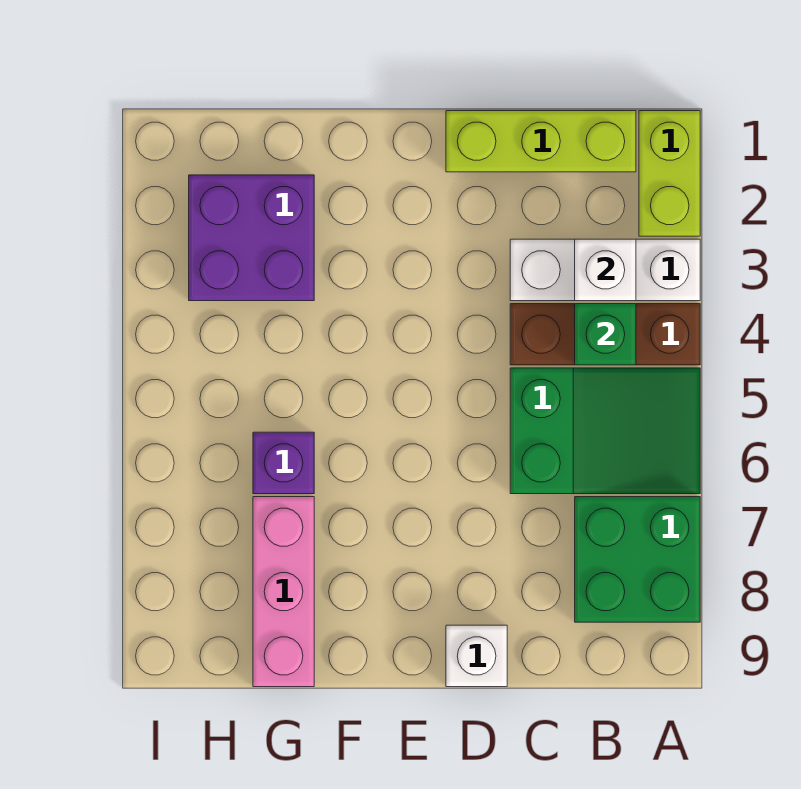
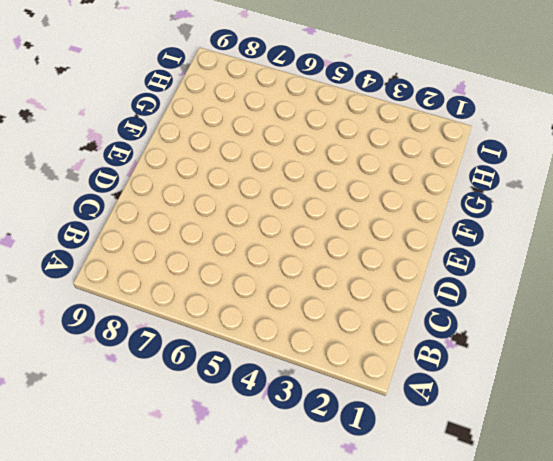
none -> lime brick A1:A2 level 1
none -> white brick A3:C3 level 1
none -> brown brick A4:C4 level 1

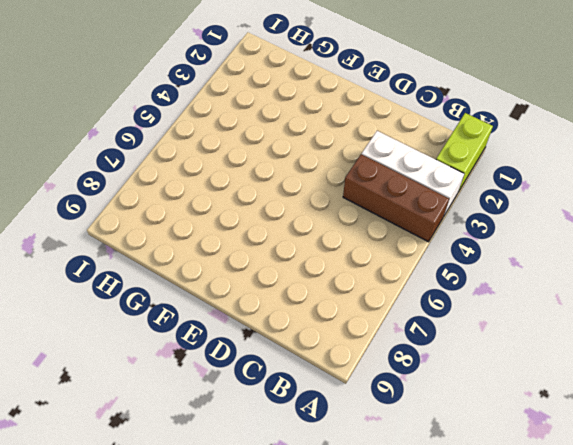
none -> green slope A5:C6 level 1 top C
none -> green brick A7:B8 level 1
none -> lime brick B1:D1 level 1

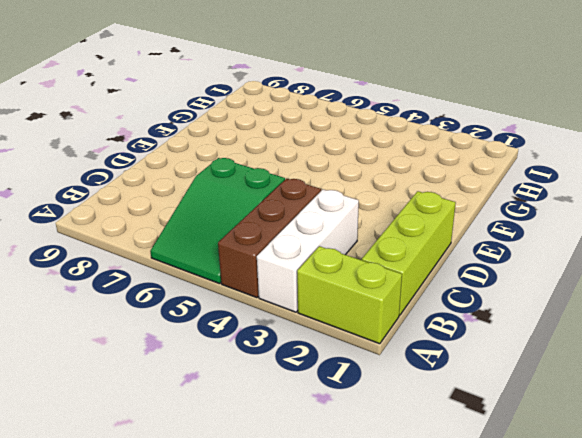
none -> green brick A7:B8 level 1
none -> white brick D9 level 1
none -> purple brick G2:H3 level 1

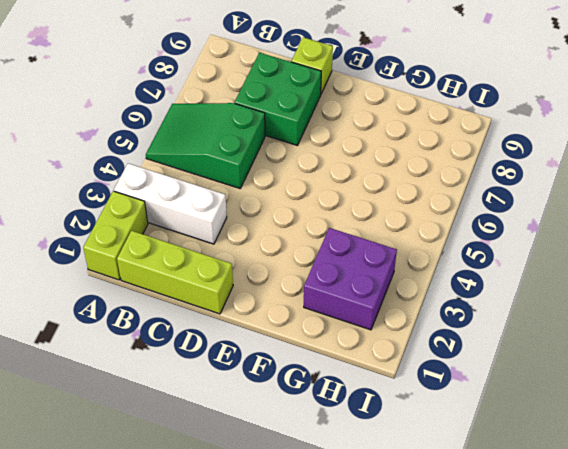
green brick C7:D8 level 1 -> green brick A7:B8 level 1
lime brick D9 level 1 -> white brick D9 level 1
none -> brown brick A4:C4 level 1
none -> purple brick G6 level 1
none -> pink brick G7:G9 level 1

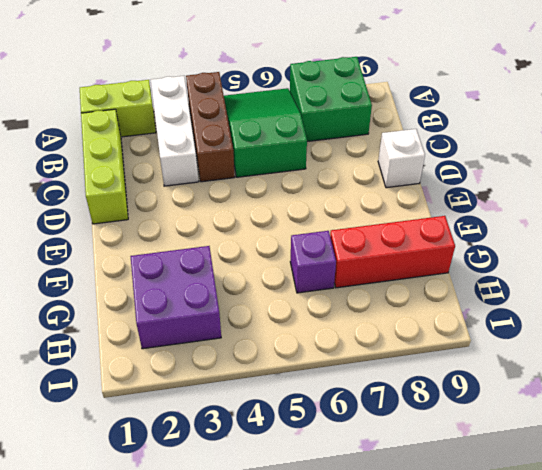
red brick G7:G9 level 1 -> pink brick G7:G9 level 1
none -> white brick B3 level 2
none -> green brick B4 level 2

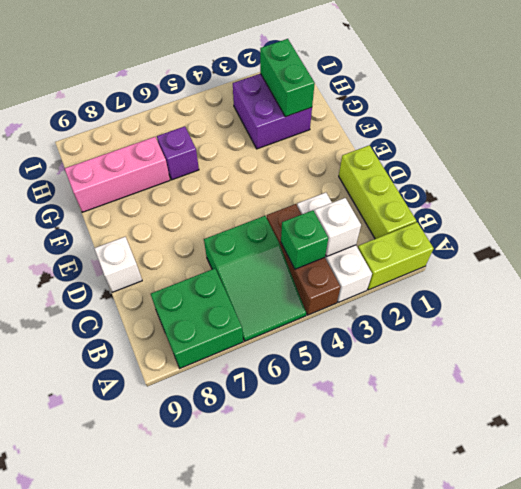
green brick G2:H2 level 2 -> none

